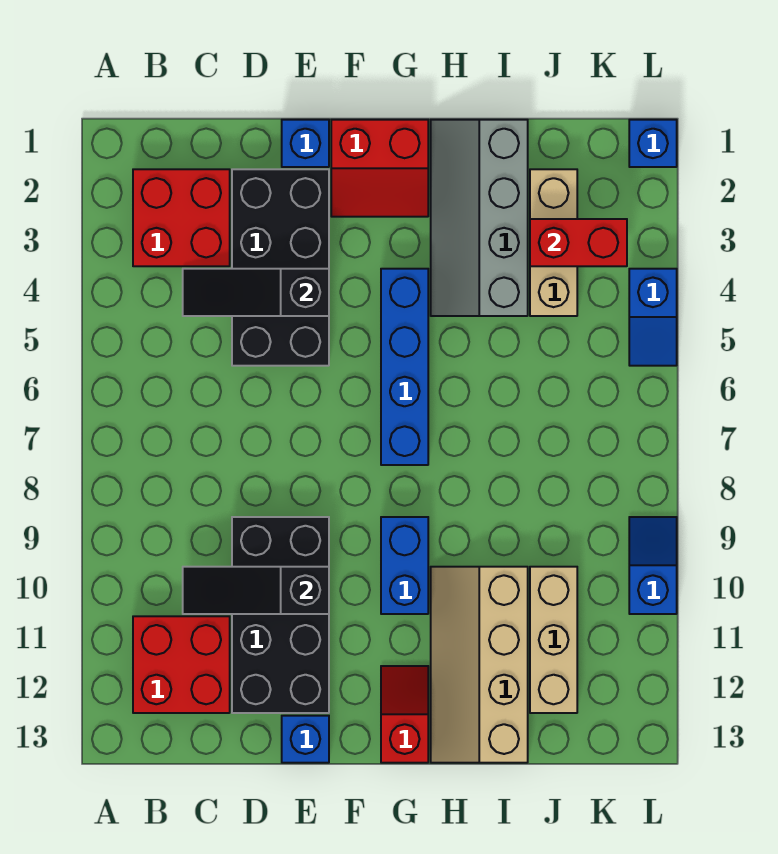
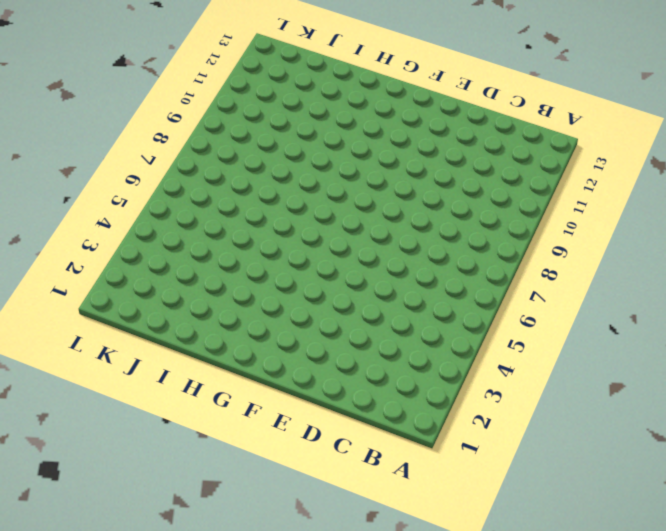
none -> red brick B2:C3 level 1
none -> red brick B11:C12 level 1
none -> black brick D2:E5 level 1

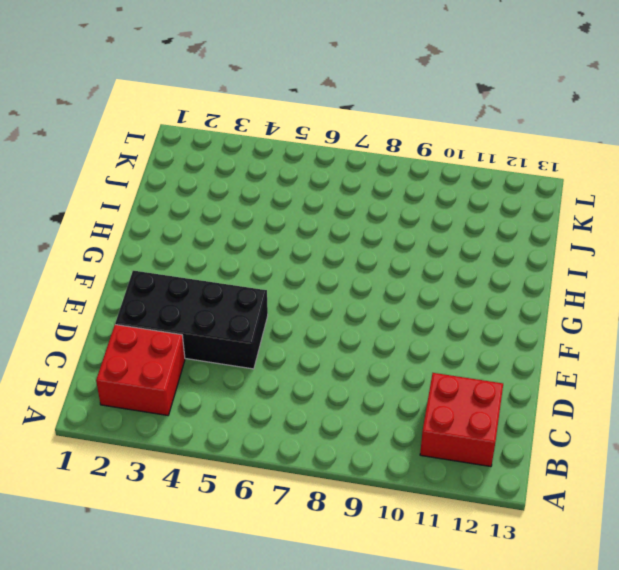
none -> black brick D9:E12 level 1
none -> blue brick E1 level 1
none -> blue brick E13 level 1

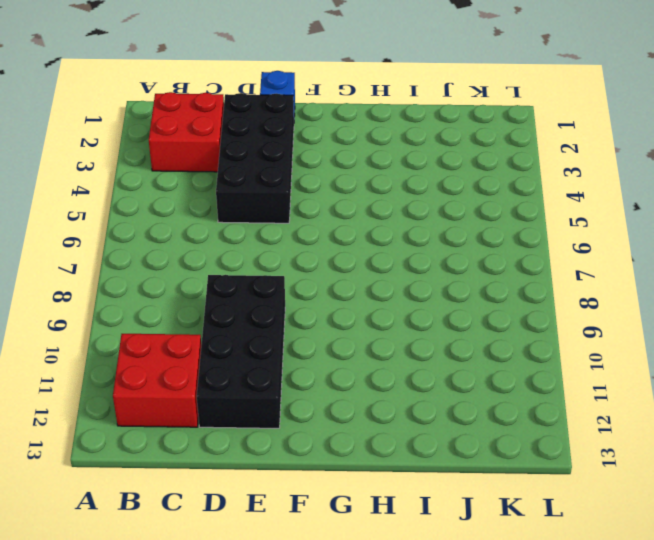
none -> blue brick E13 level 1
none -> red slope F1:G2 level 1 top 1
none -> blue brick G4:G7 level 1

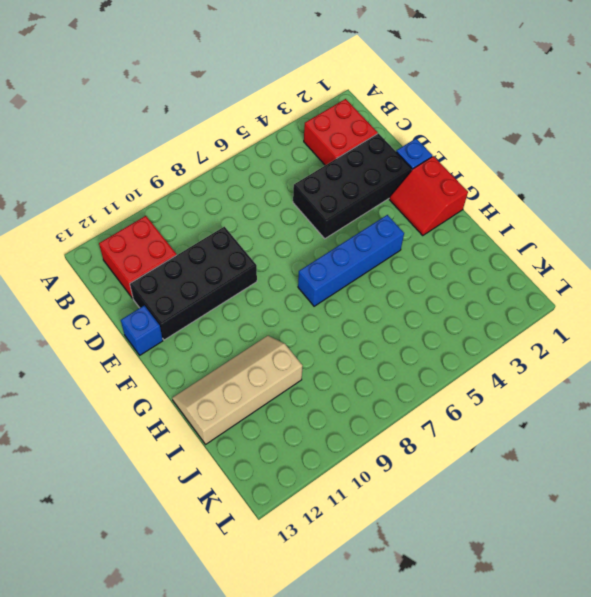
none -> blue brick G9:G10 level 1
none -> red slope G12:G13 level 1 top 13
none -> grey slope H1:I4 level 1 top I

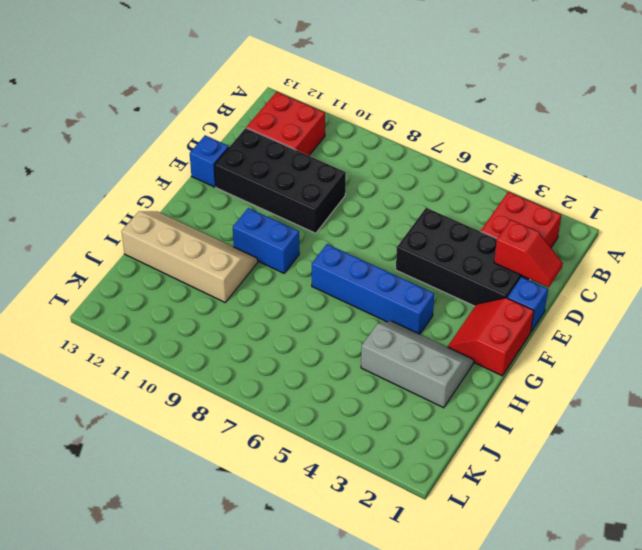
red slope D1:D2 level 2 top 2 -> red slope G12:G13 level 1 top 13
grey slope H2:I4 level 1 top I -> grey slope H1:I4 level 1 top I
none -> tan brick J2:J4 level 1
none -> tan brick J10:J12 level 1
none -> blue brick L1 level 1

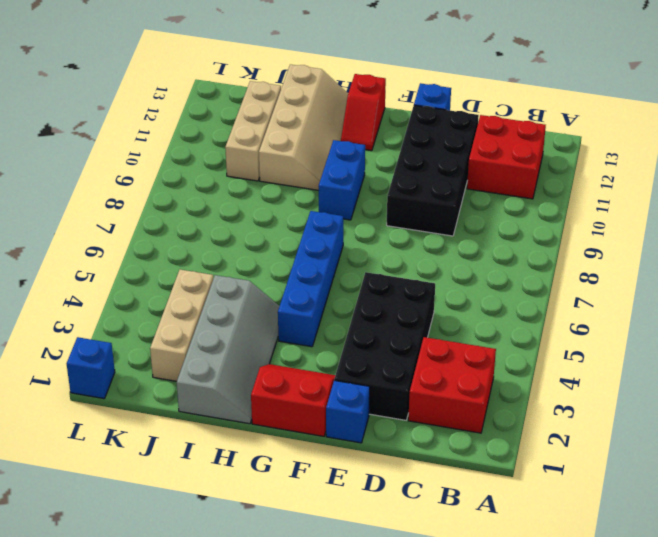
none -> blue slope L4:L5 level 1 top 4
none -> blue slope L9:L10 level 1 top 10
none -> black slope C4:E4 level 2 top E

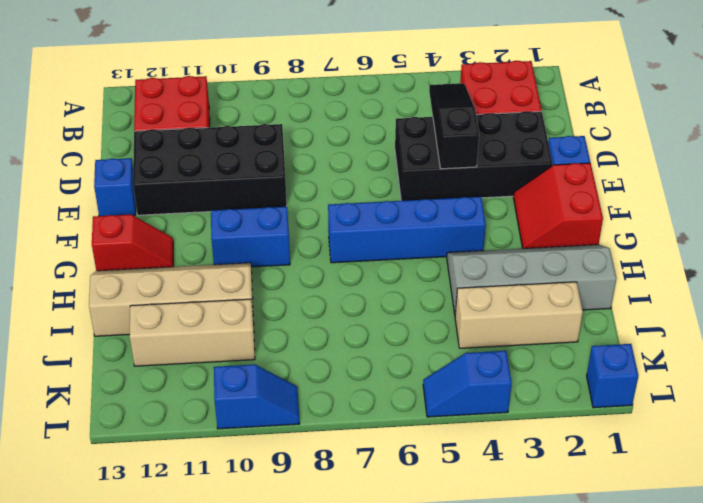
none -> black slope C10:E10 level 2 top E
none -> red brick J3:K3 level 2

